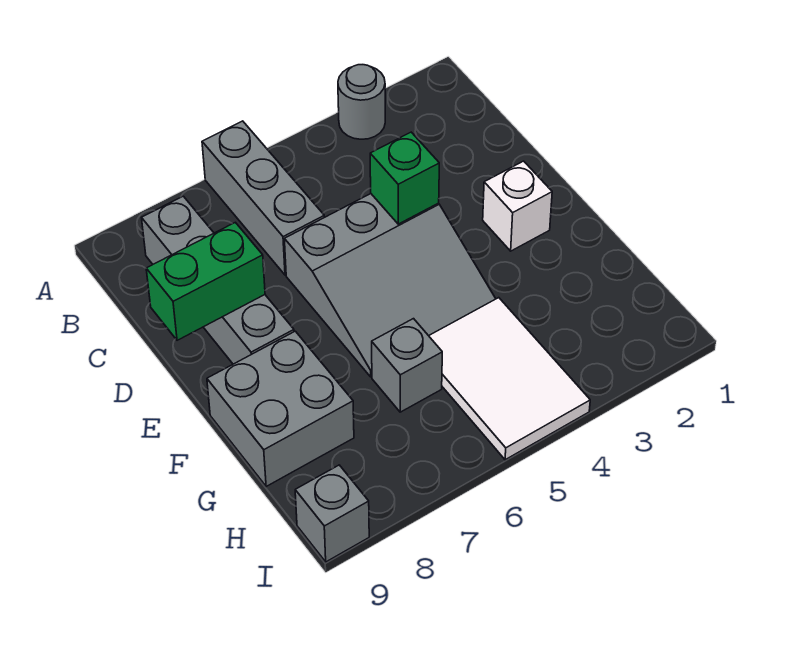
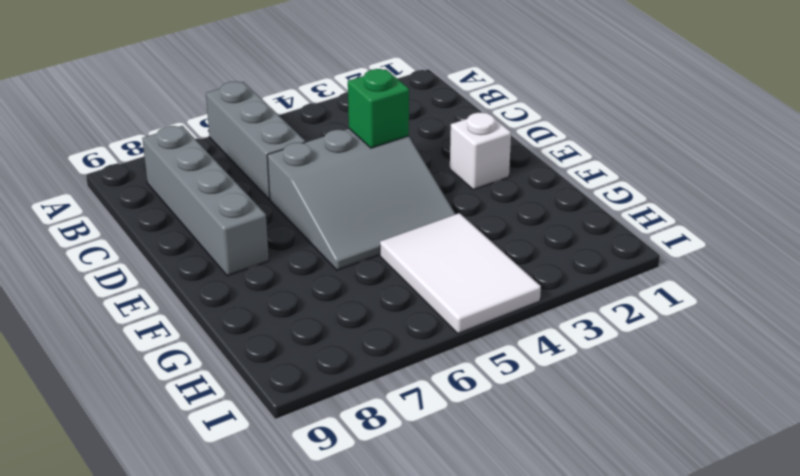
none -> grey round brick A3 level 1
none -> grey brick F8:G9 level 1

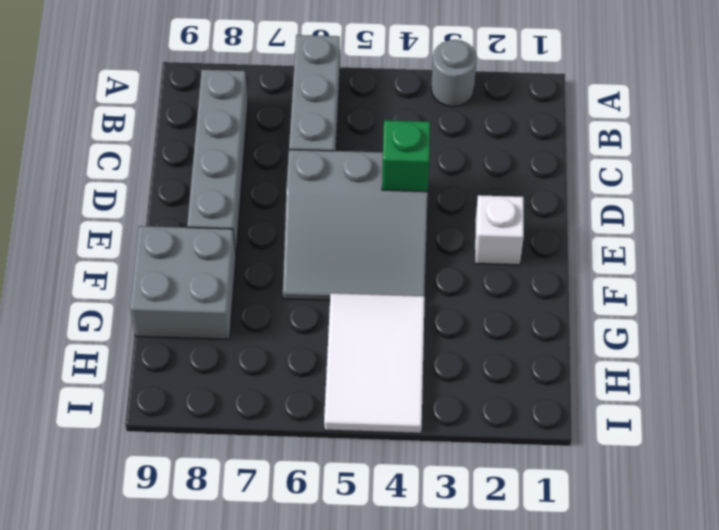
none -> grey brick G6 level 1
none -> grey brick I9 level 1

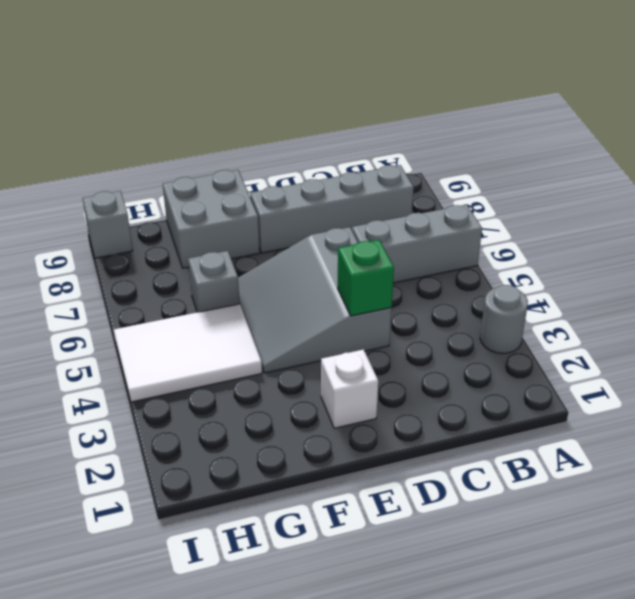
none -> green brick D8:D9 level 2

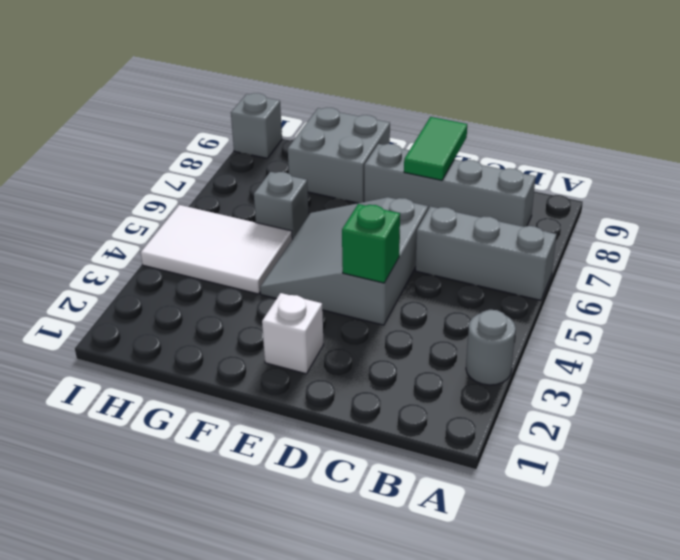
green tile D8:D9 level 2 -> green brick D8:D9 level 2

